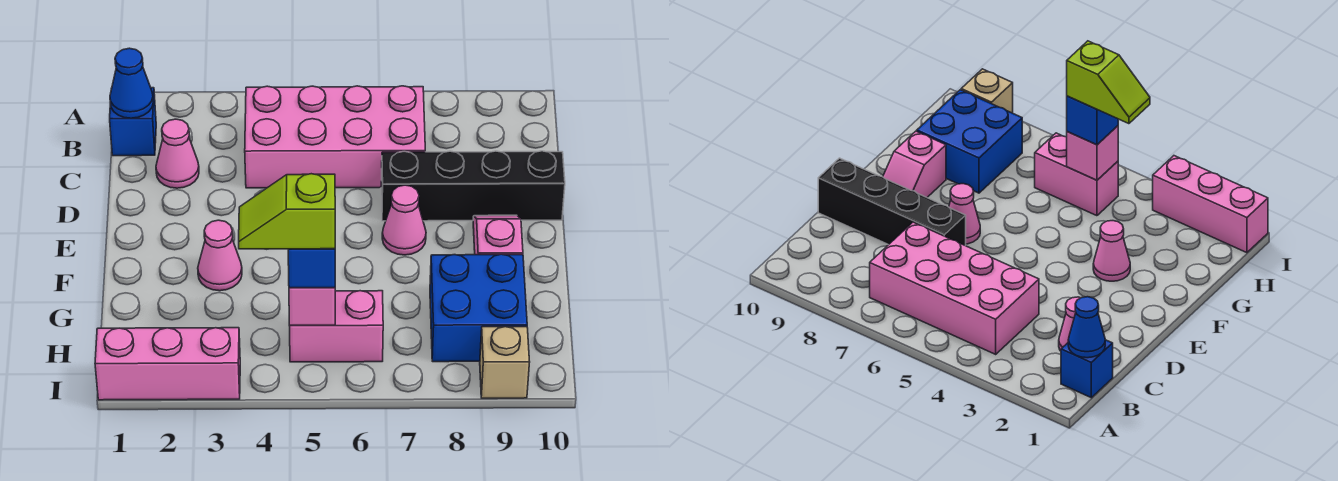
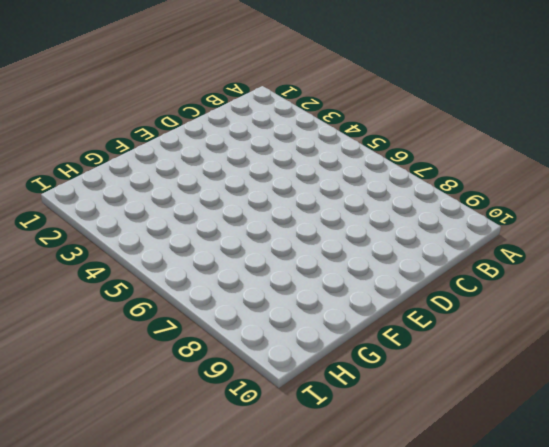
none -> blue brick B1 level 1
none -> pink brick B4:C7 level 1
none -> pink cone C2 level 1

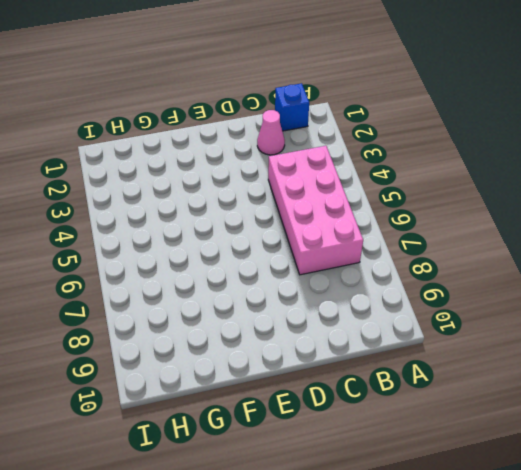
none -> black brick D7:D10 level 1
none -> pink cone E7 level 1
none -> pink slope E9:F9 level 1 top F

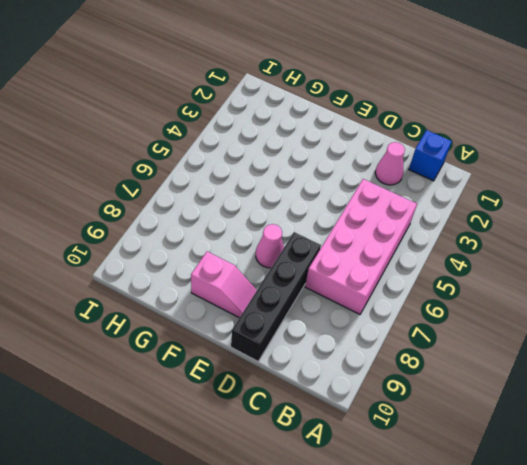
none -> pink cone F3 level 1
none -> blue brick G8:H9 level 1
none -> pink brick H5:H6 level 1

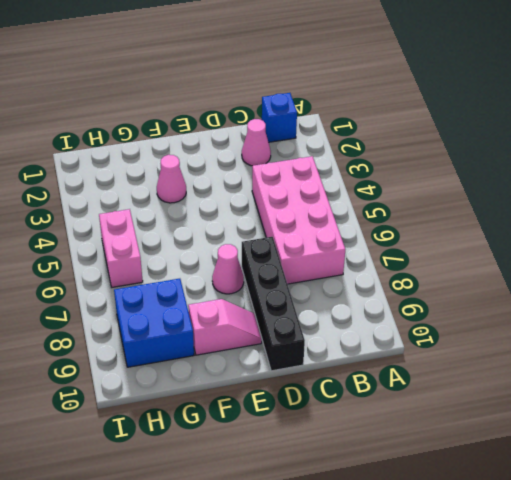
none -> pink brick I1:I3 level 1
none -> tan brick I9 level 1
none -> blue cone B1 level 2

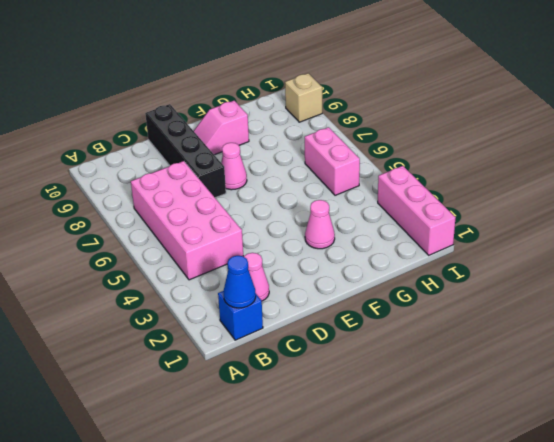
none -> blue brick G8:H9 level 1
none -> pink brick H5 level 2
none -> blue brick H5 level 3

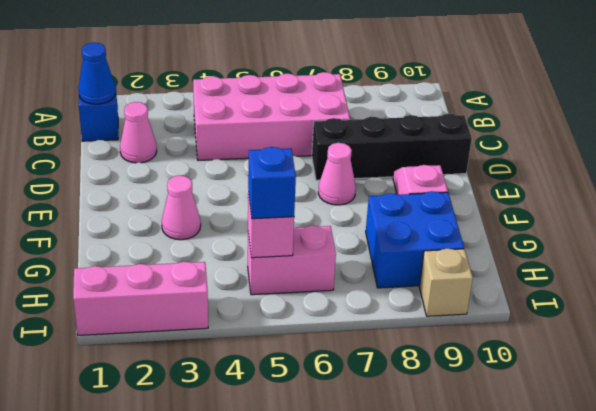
none -> lime slope H4:H5 level 4 top 5

